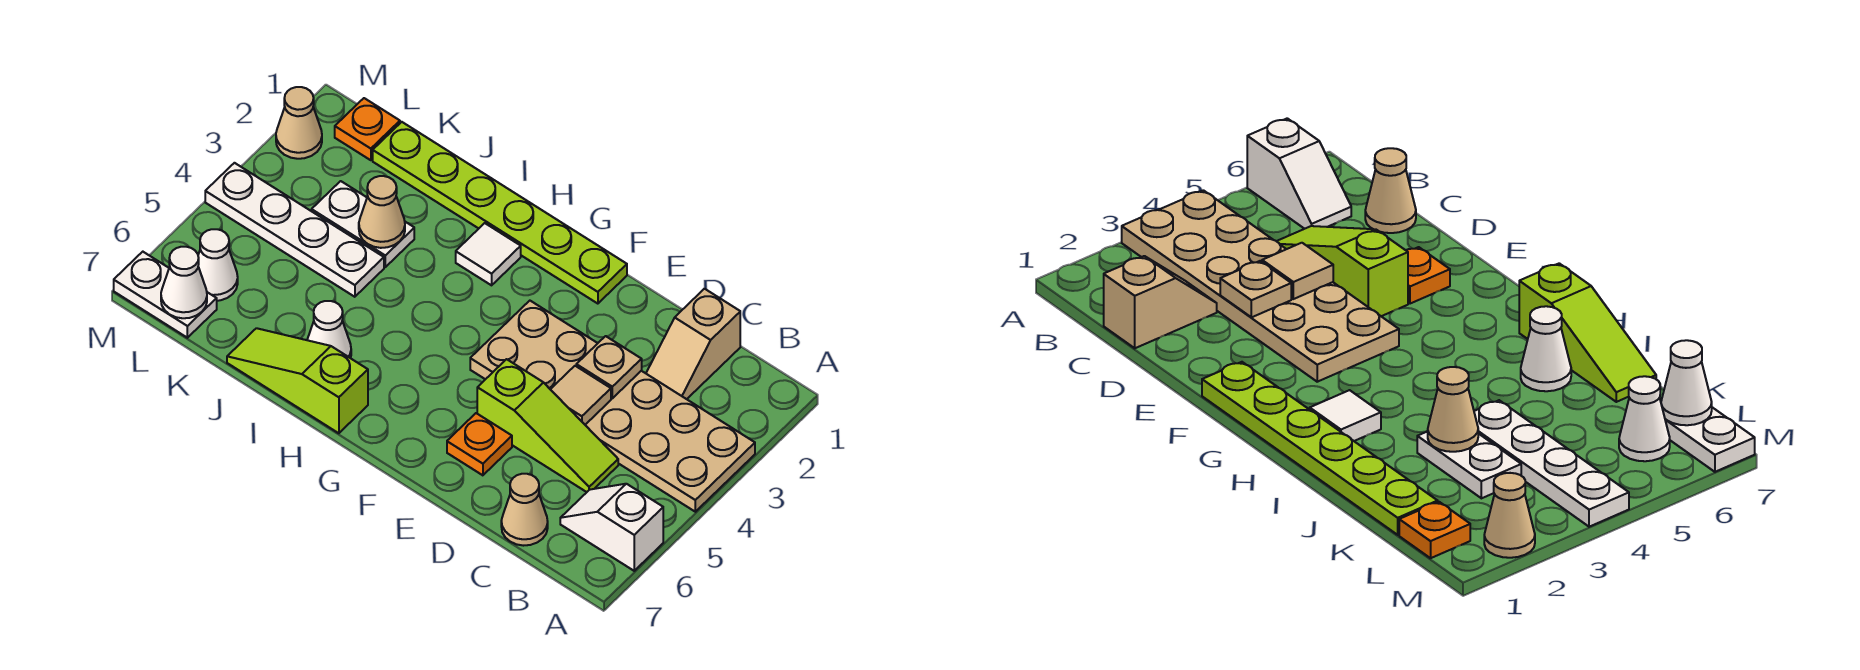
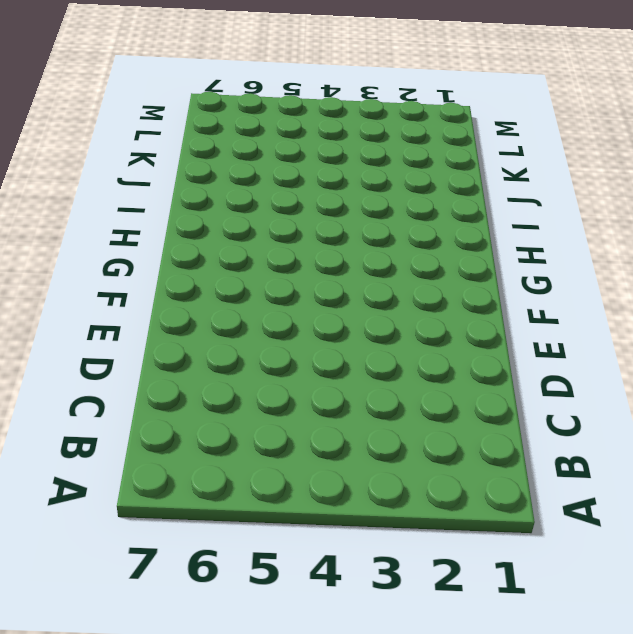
none -> tan plate A3:F4 level 1
none -> white slope A6:B6 level 1 top A
none -> tan slope C1:C2 level 1 top 1

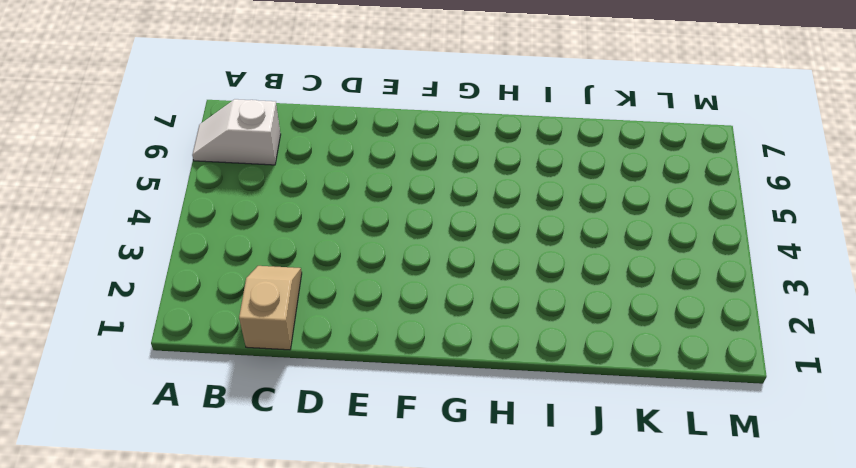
white slope A6:B6 level 1 top B -> white slope A6:B6 level 1 top A
none -> tan plate A3:F4 level 1
none -> lime slope C5:E5 level 1 top E
none -> tan cone C7 level 1

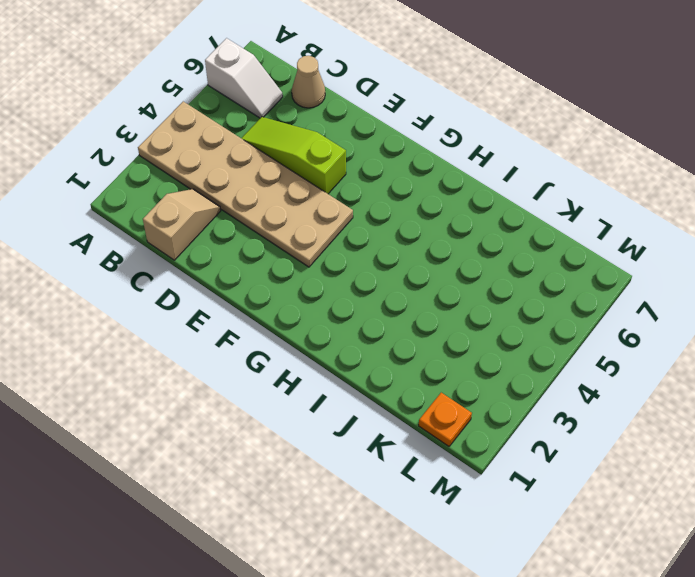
none -> orange plate E6 level 1
none -> lime plate F1:K1 level 1
none -> white tile H2 level 1

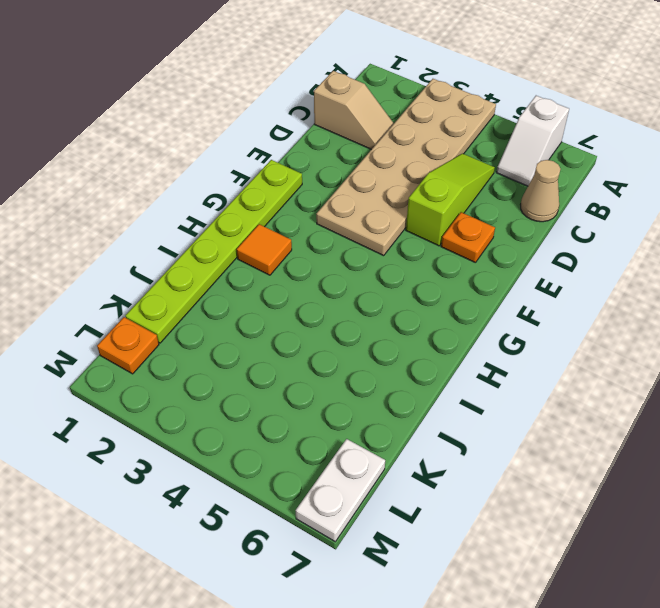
orange tile H2 level 1 -> white tile H2 level 1
none -> lime slope H7:J7 level 1 top H
none -> white cone I6 level 1
none -> white plate J3:K3 level 1

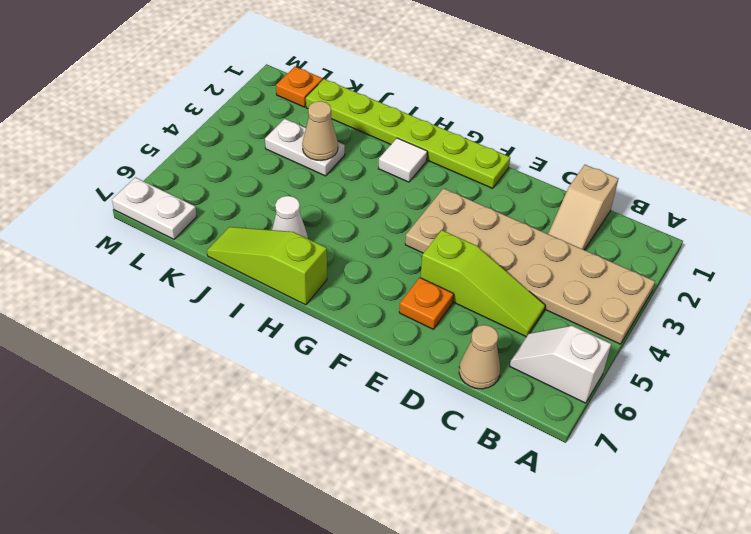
none -> white plate J4:M4 level 1
none -> white cone L6 level 1
none -> tan cone M2 level 1

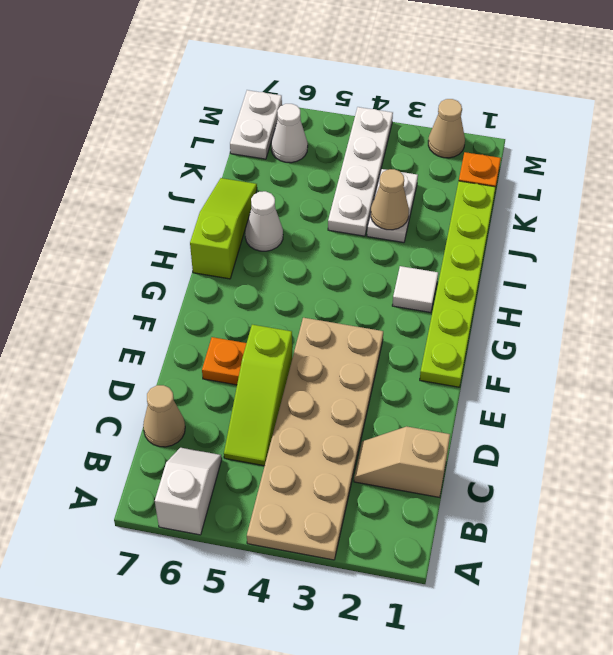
none -> tan plate D3 level 2
none -> tan tile D4 level 2
none -> white cone L7 level 2

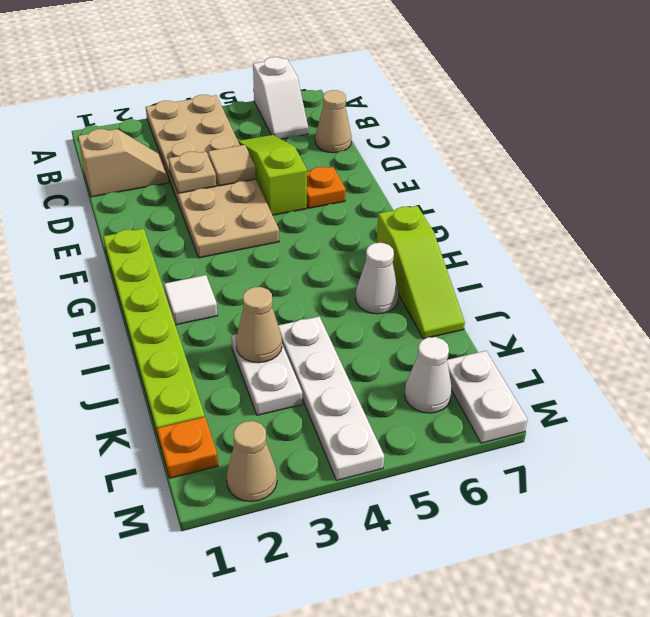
none -> white cone L7 level 2

